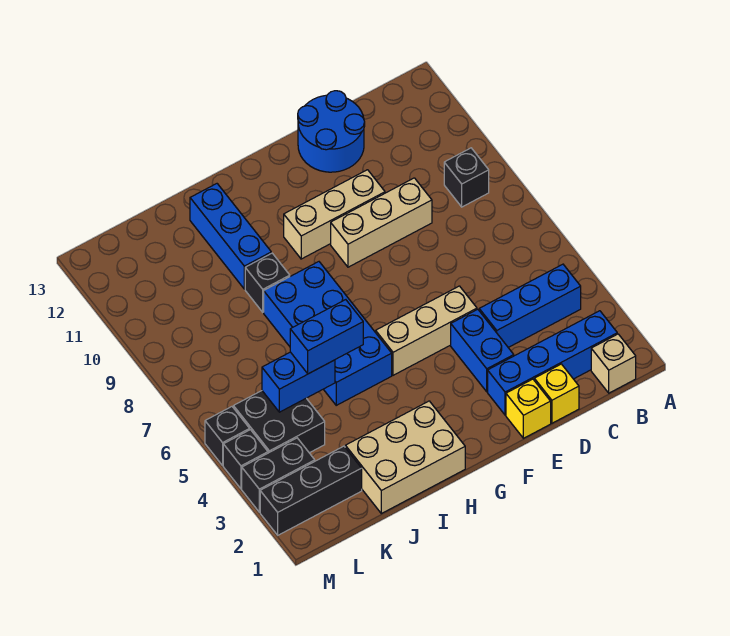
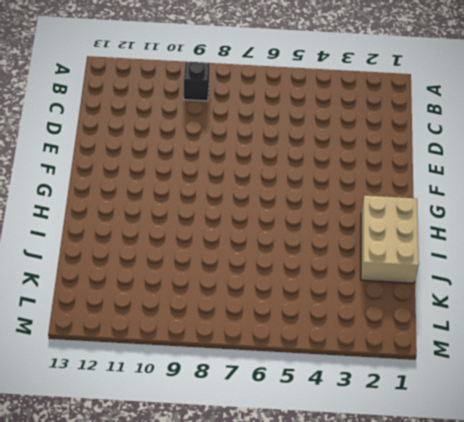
none -> tan brick B1 level 1
none -> blue brick B2:E2 level 1
none -> blue brick B4:D4 level 1

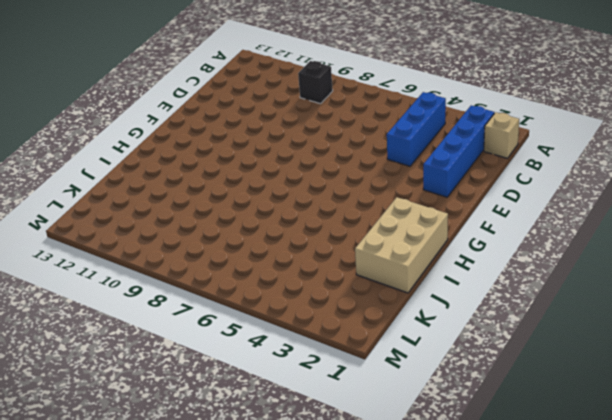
none -> yellow brick D1 level 1
none -> tan brick D9:F9 level 1
none -> blue round brick D12:E13 level 1

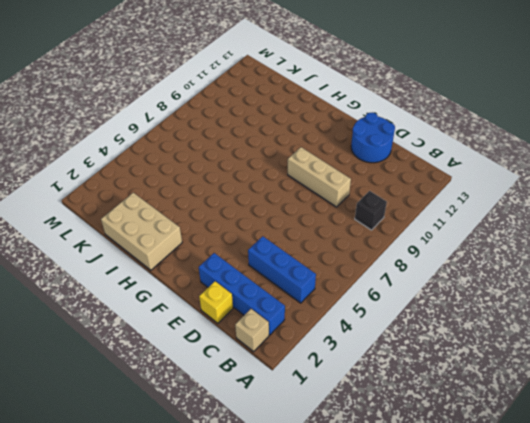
none -> yellow brick E1 level 1
none -> blue brick E3:E4 level 1
none -> tan brick E5:G5 level 1

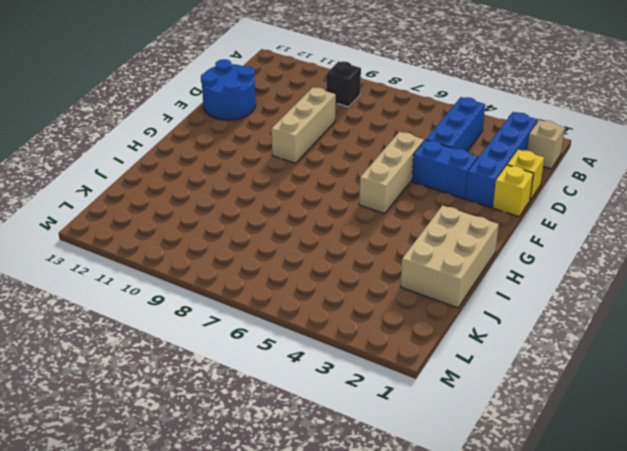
none -> tan brick E10:G10 level 1
none -> blue brick H5:I8 level 1
none -> black brick I9 level 1

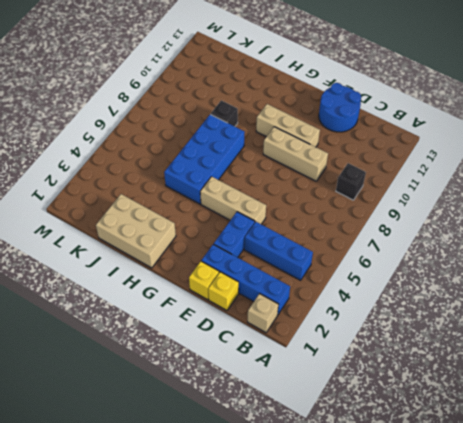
none -> blue brick I10:I12 level 1
none -> black brick K2:M2 level 1
none -> black brick K4:L5 level 1

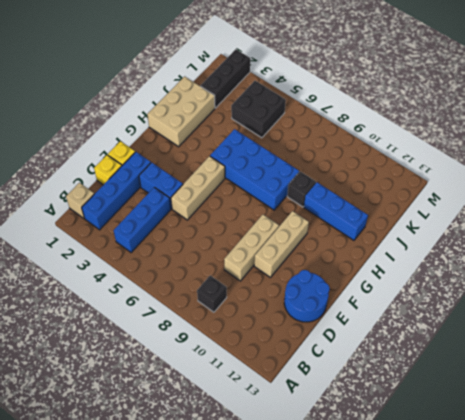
none -> black brick L3:M3 level 1
none -> black brick M4 level 1
none -> black brick M5 level 1

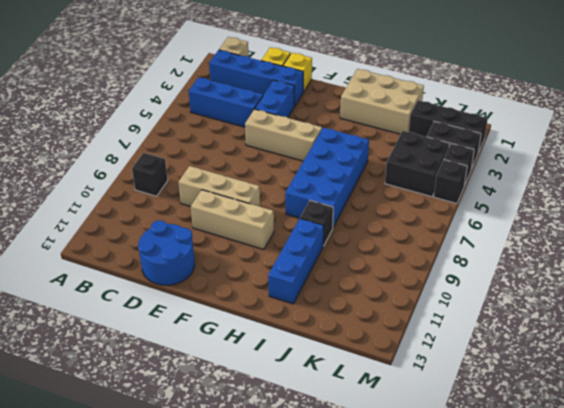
none -> blue brick J5:K5 level 2
none -> blue brick I5:J5 level 3

